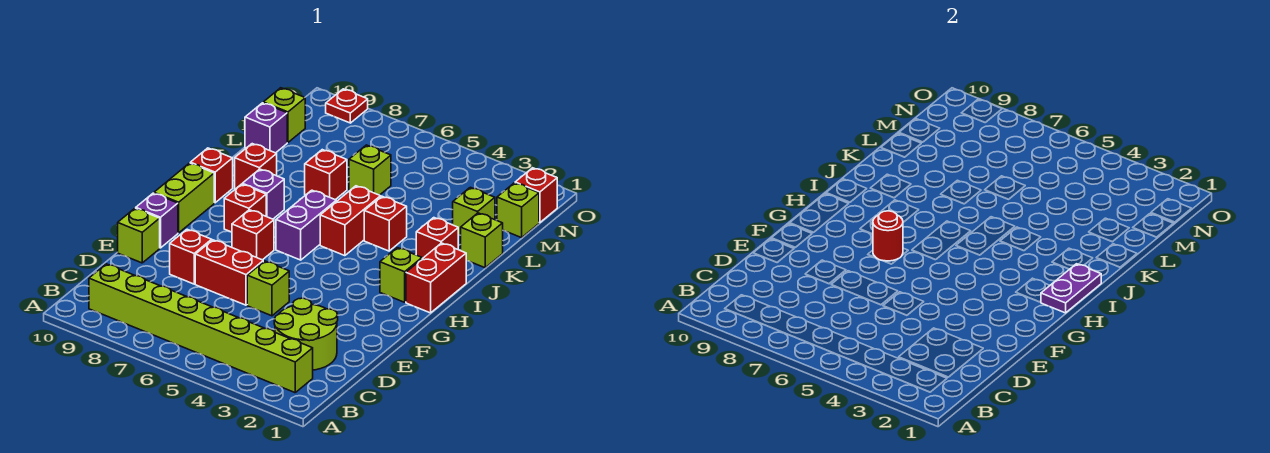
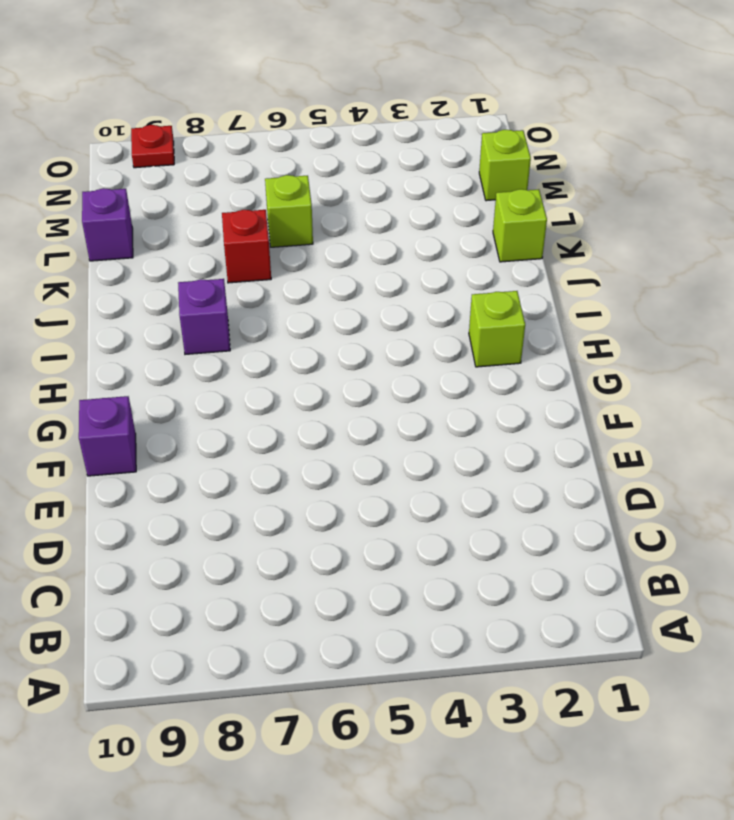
none -> lime brick B2:B9 level 1
none -> lime round brick C2:D3 level 1
none -> lime brick E5 level 1
none -> red brick E6:E7 level 1

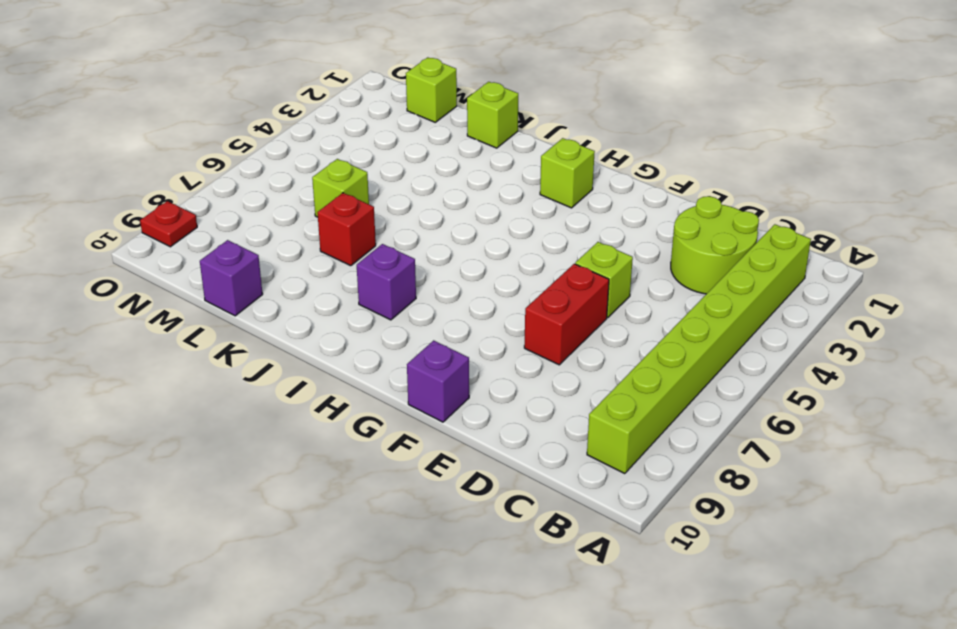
none -> red brick E8 level 1
none -> lime brick E10 level 1
none -> red brick G7 level 1
none -> lime brick G10:H10 level 1

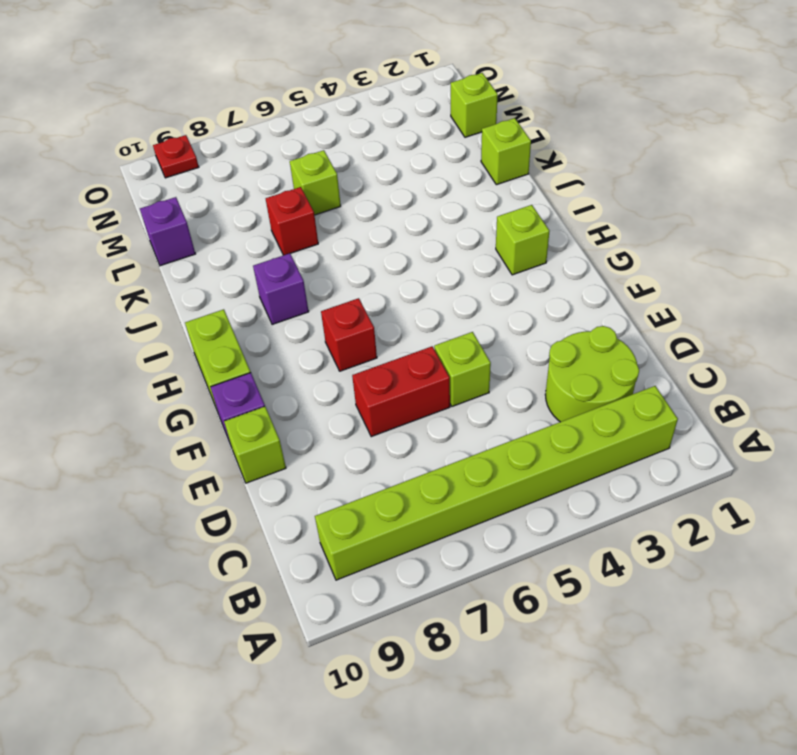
none -> red brick E8 level 1
none -> red brick H1:I1 level 1
none -> purple brick H6:I6 level 1
none -> red brick H8 level 1

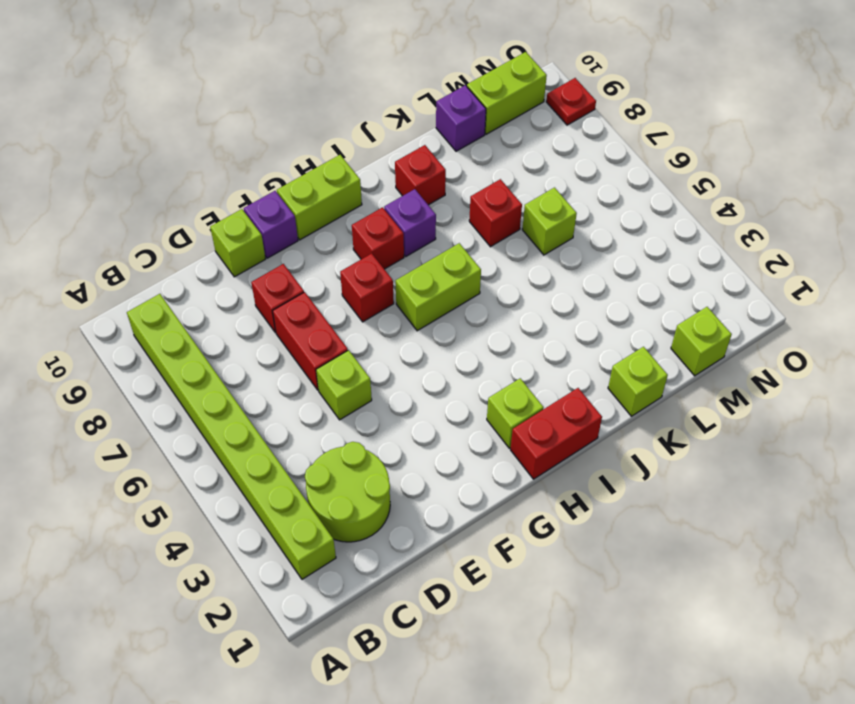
lime brick H6:I6 level 1 -> purple brick H6:I6 level 1
lime brick M10:N10 level 1 -> lime brick M10 level 1
none -> red brick I5:J5 level 1
none -> red brick I10 level 1
none -> red brick J2 level 1
none -> red brick J4 level 1

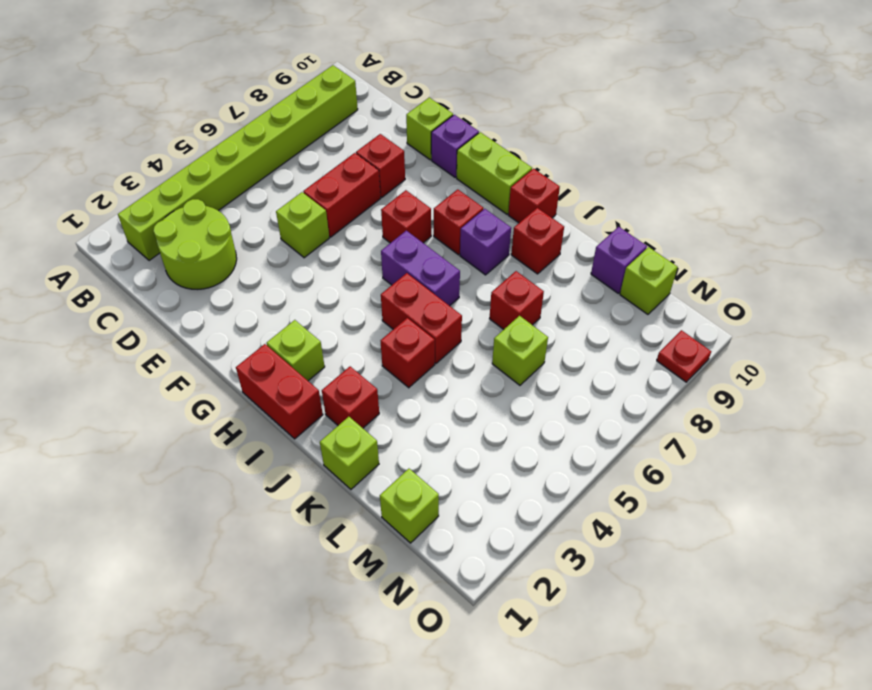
none -> lime brick L2 level 1
none -> red brick N1 level 1
none -> red round brick G7 level 2
none -> purple plate H1:I1 level 2

